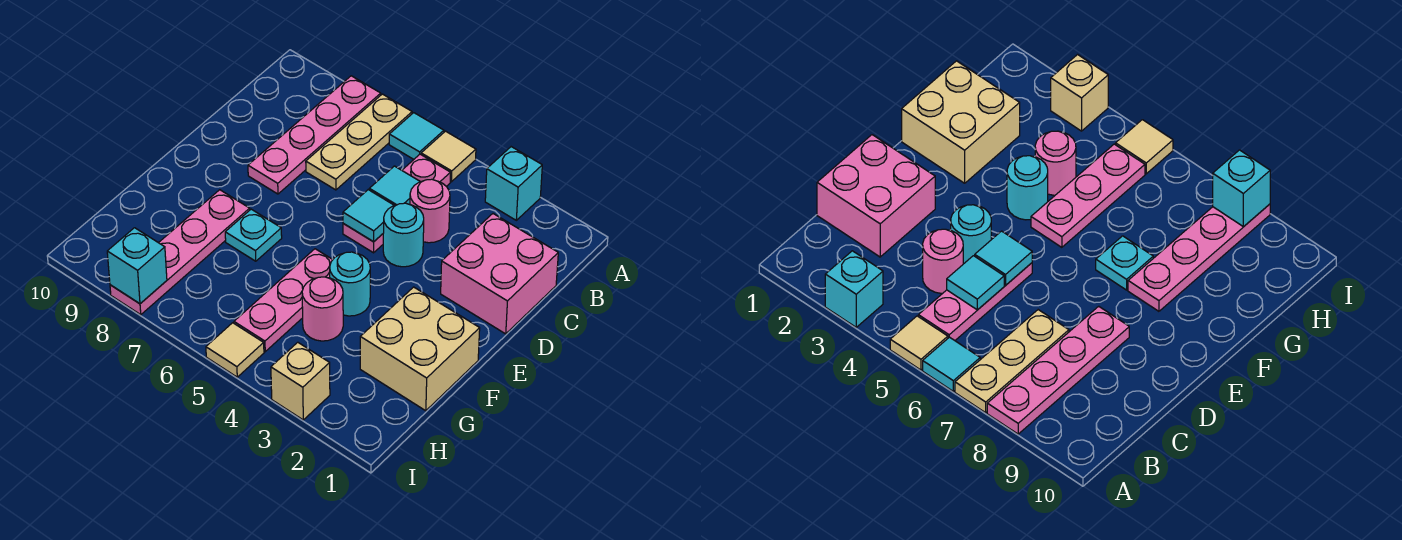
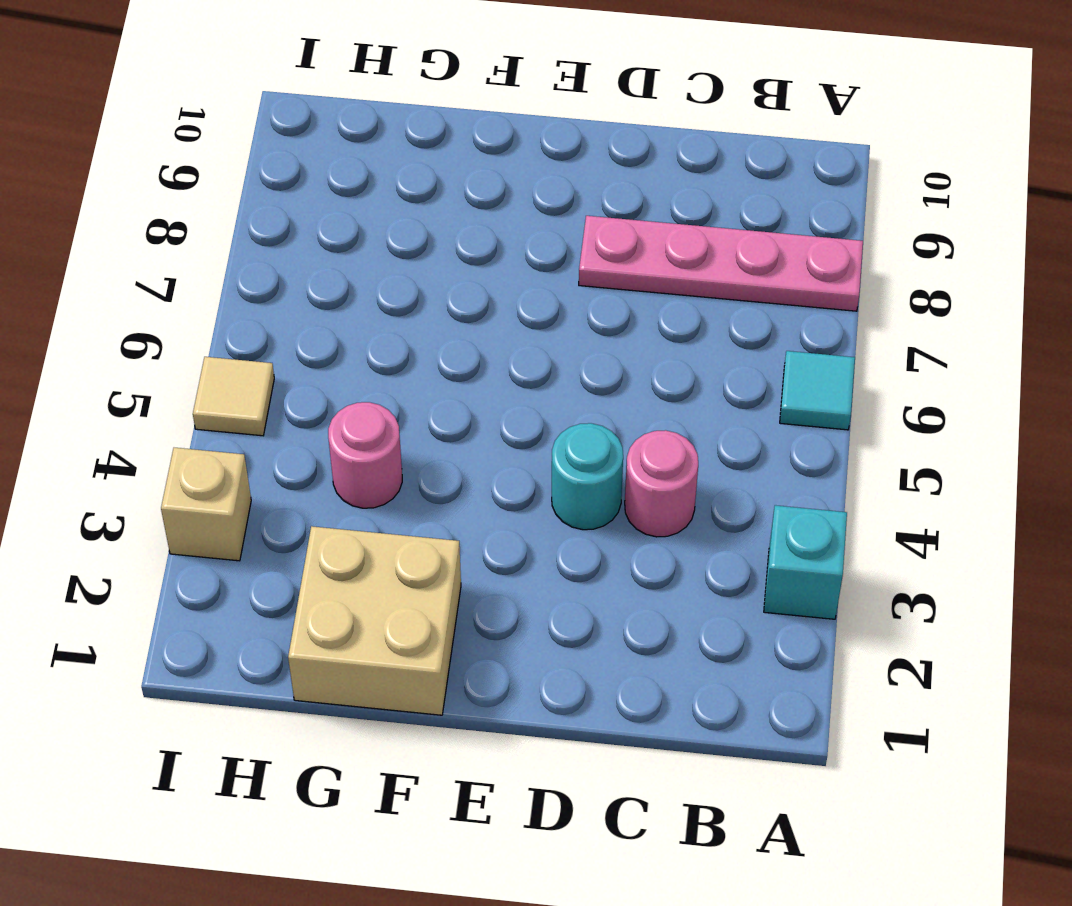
none -> tan tile A5 level 1
none -> tan plate A7:C7 level 1
none -> pink plate B5:D5 level 1

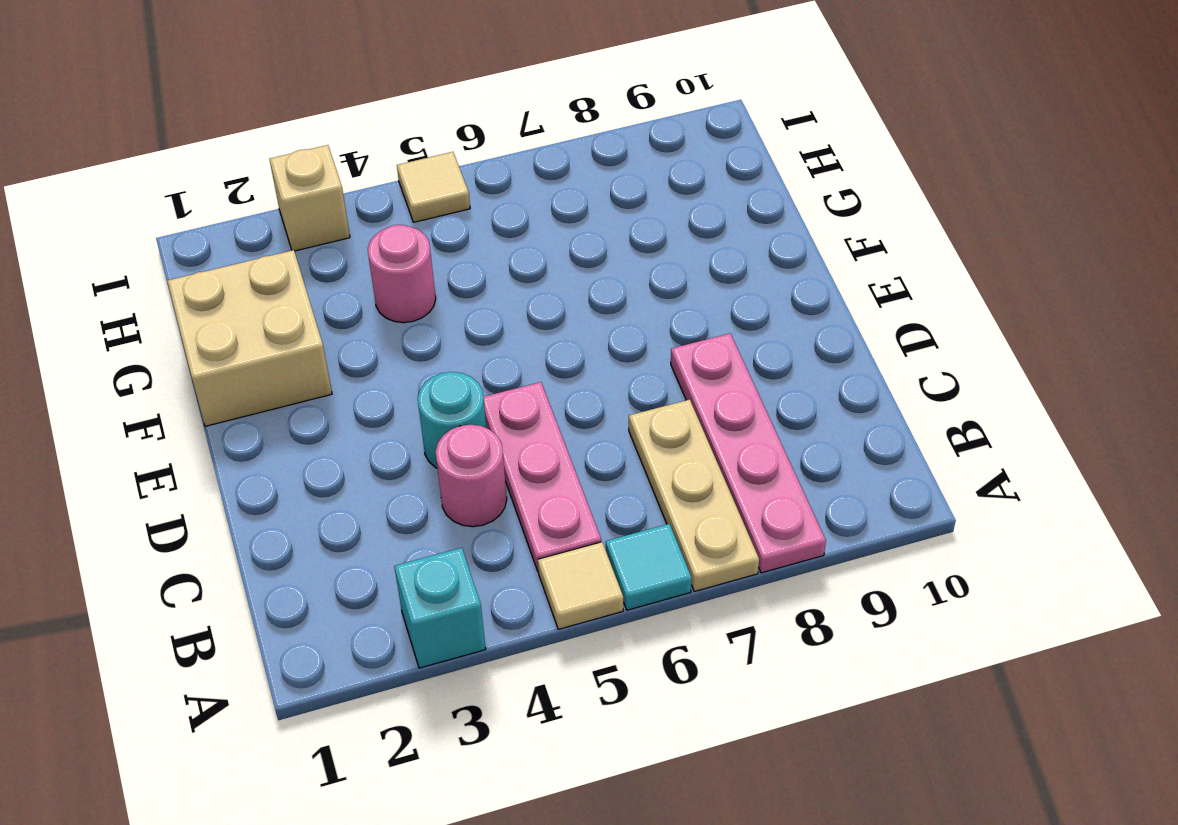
none -> pink brick C1:D2 level 1
none -> cyan round brick F4 level 1
none -> pink plate F5:H5 level 1

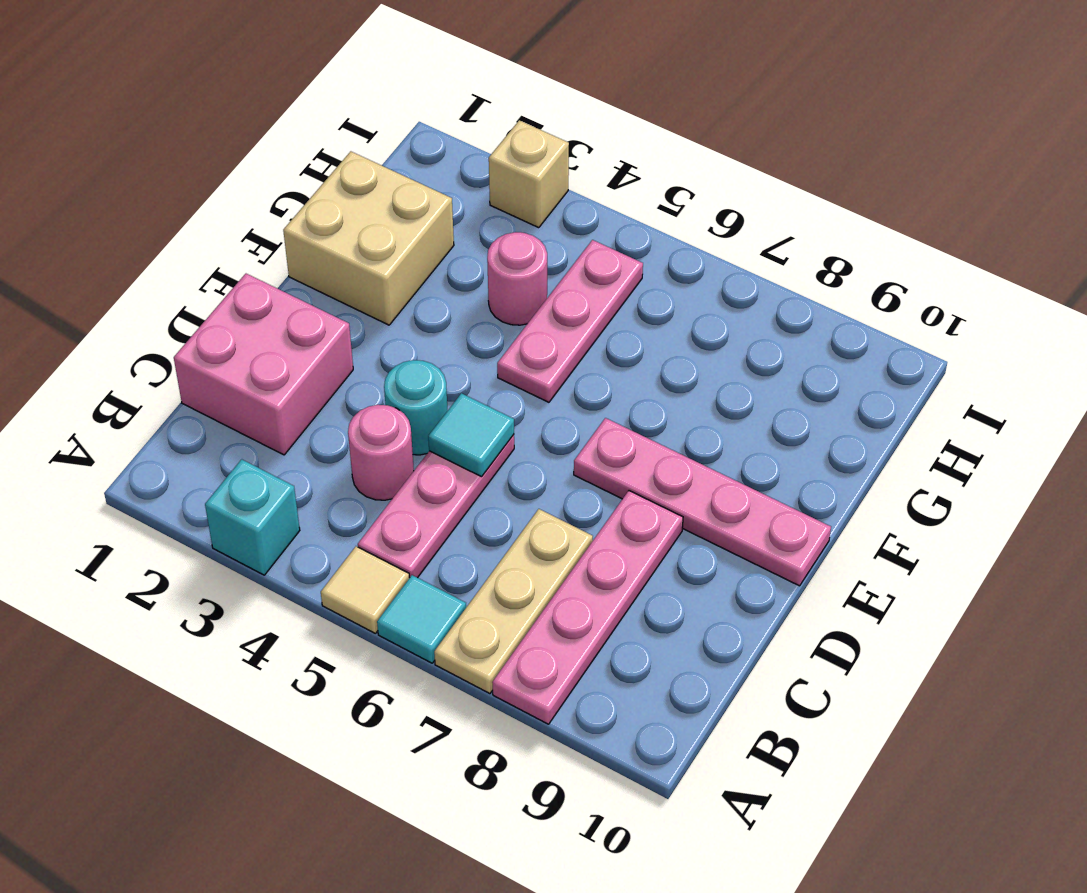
pink plate E7:E10 level 1 -> pink plate F8:I8 level 1
none -> cyan round brick F4 level 1
none -> cyan plate F7 level 1
none -> tan tile I5 level 1

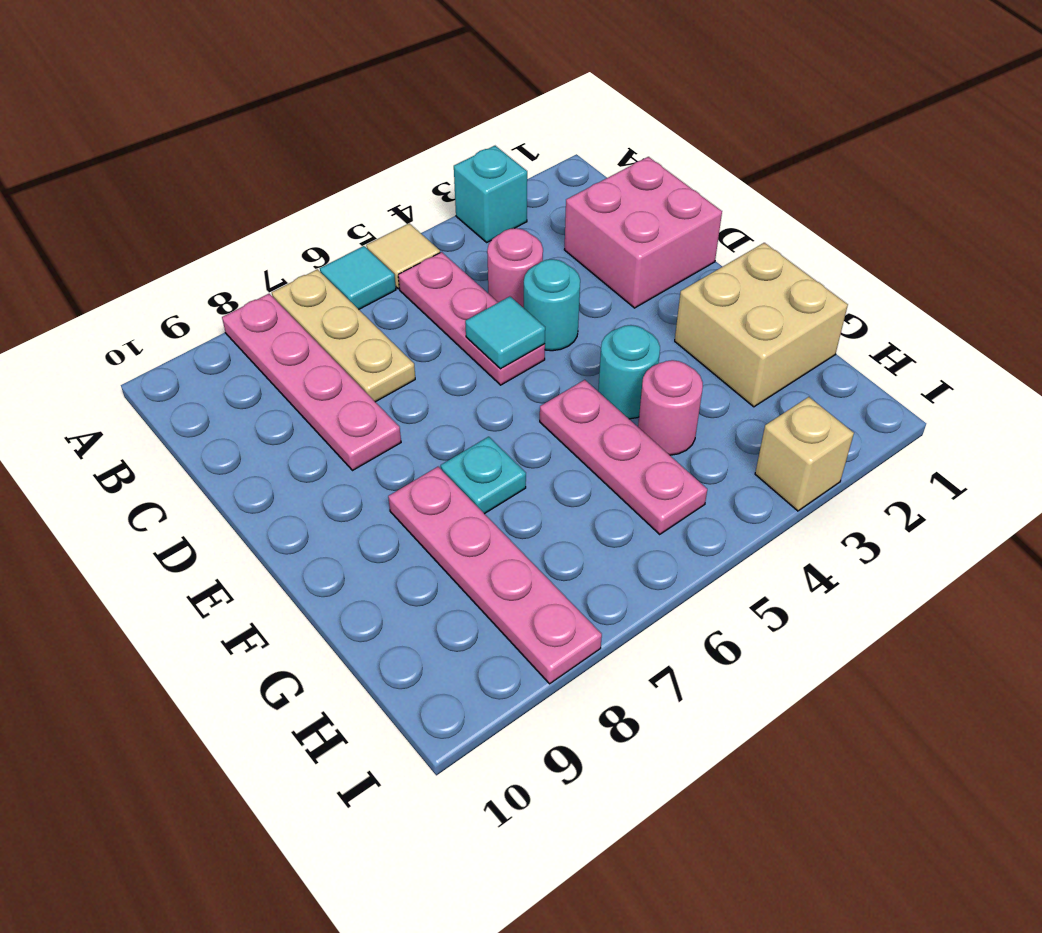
none -> tan tile I5 level 1
none -> cyan tile C5 level 2
none -> cyan brick I8 level 2

